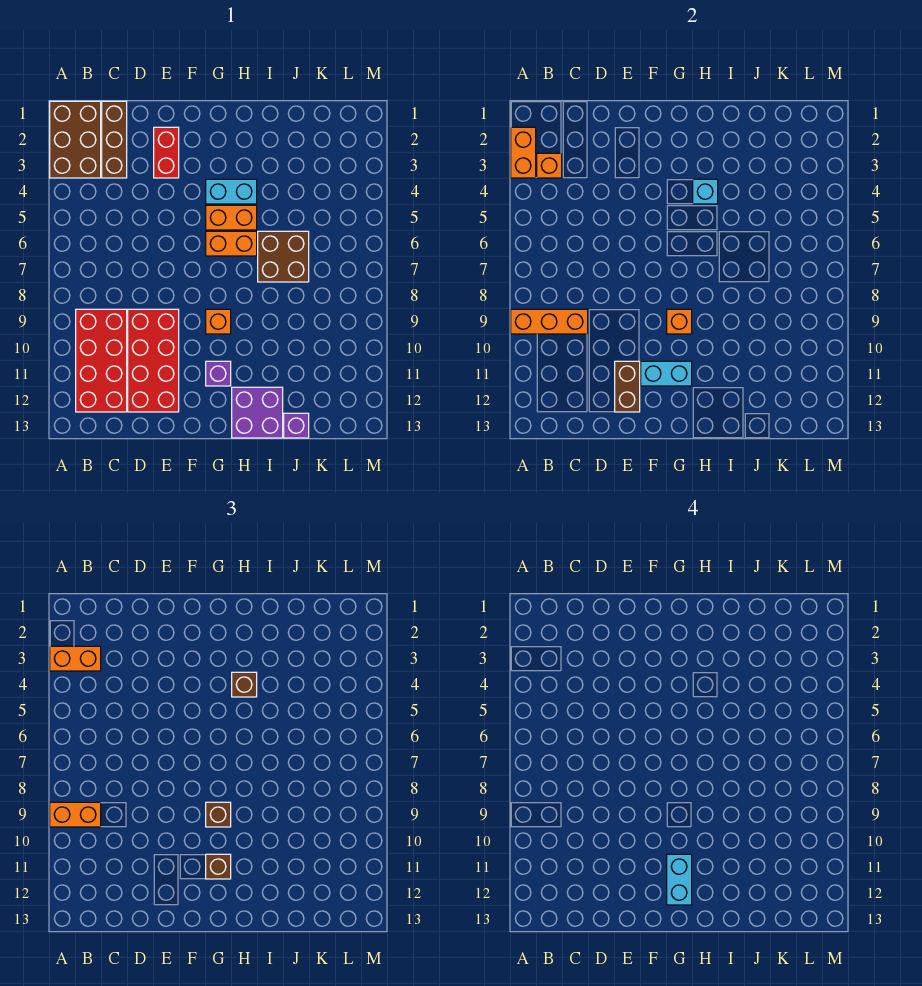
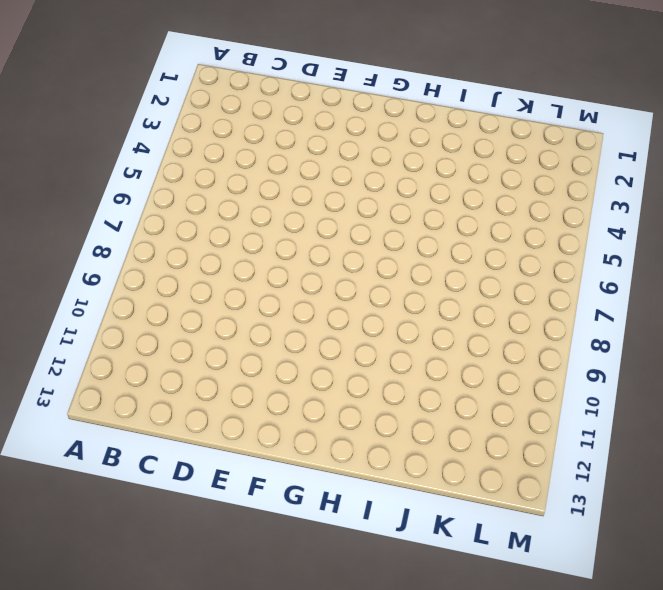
none -> brown brick A1:B3 level 1
none -> red brick B9:C12 level 1
none -> brown brick C1:C3 level 1

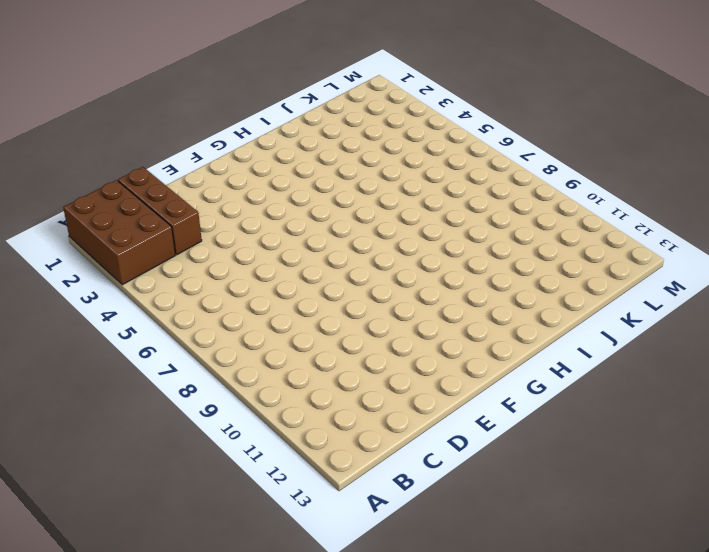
none -> red brick B9:C12 level 1
none -> red brick D9:E12 level 1
none -> red brick E2:E3 level 1

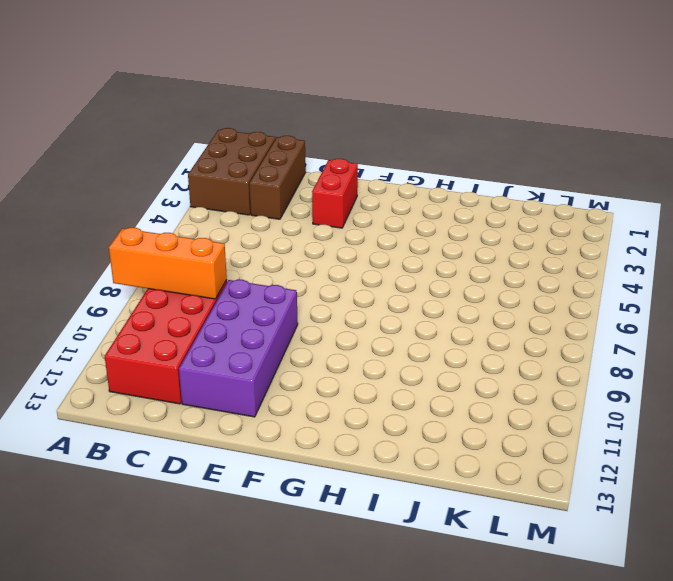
purple brick D9:E12 level 1 -> red brick D9:E12 level 1
none -> cyan brick G4:H4 level 1
none -> orange brick G5:H5 level 1
none -> orange brick G6:H6 level 1

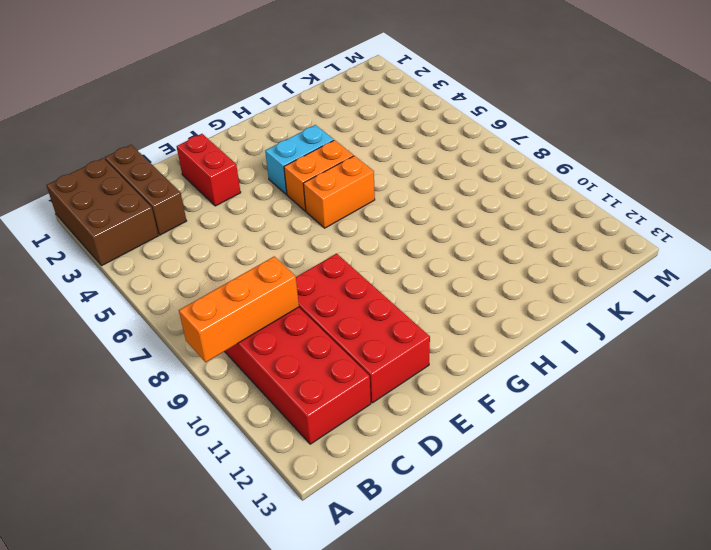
none -> orange brick G9 level 1
none -> purple brick G11 level 1
none -> purple brick H12:I13 level 1

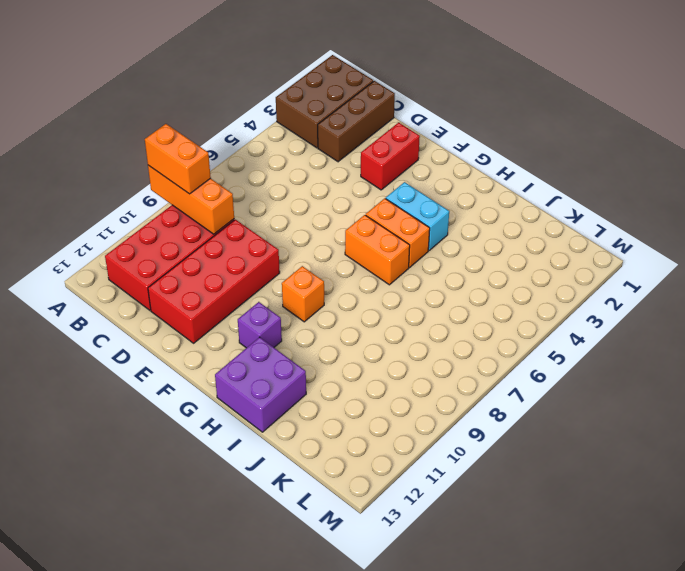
none -> brown brick I6:J7 level 1
none -> purple brick J13 level 1
none -> orange brick A2:A3 level 2

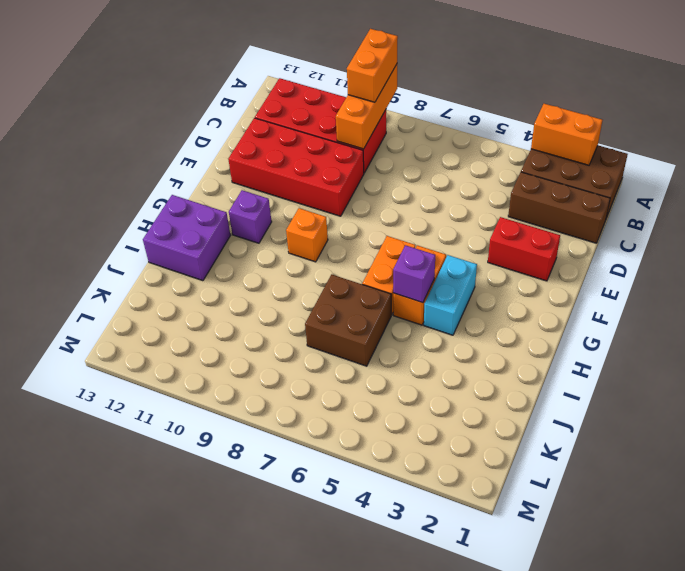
purple brick H5 level 2 -> purple brick J13 level 1
none -> orange brick B3 level 2
none -> brown brick E11:E12 level 2
none -> cyan brick F11:G11 level 2

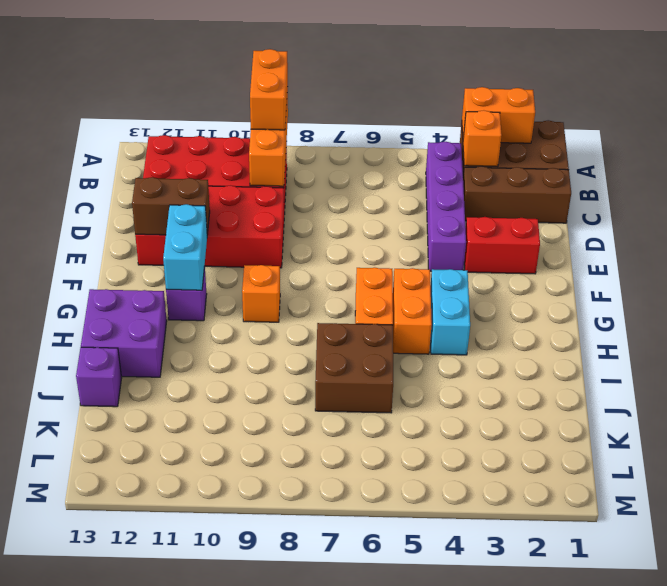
purple brick B4:E4 level 1 -> none
none -> orange brick G9 level 2
none -> cyan brick H4 level 2
none -> orange brick A3:B3 level 3

